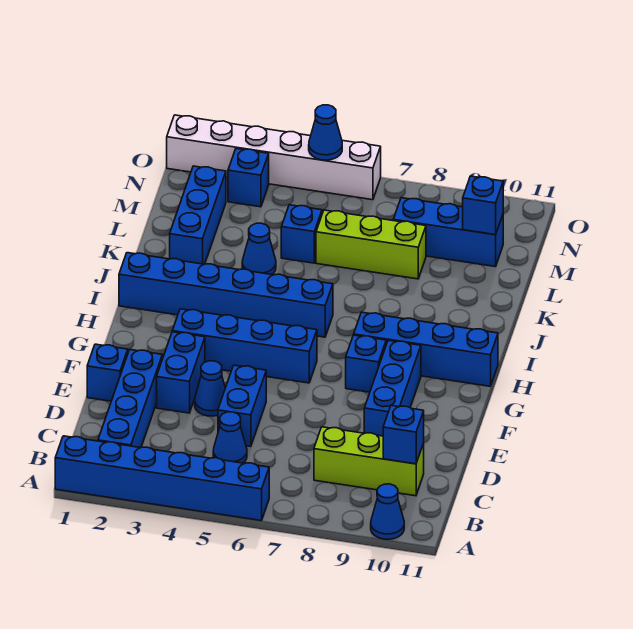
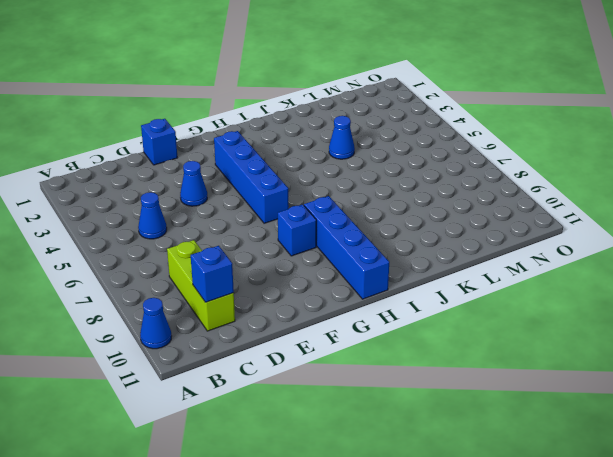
none -> blue brick A1:A6 level 1
none -> blue brick B2:E2 level 1
none -> blue brick D5:E5 level 1

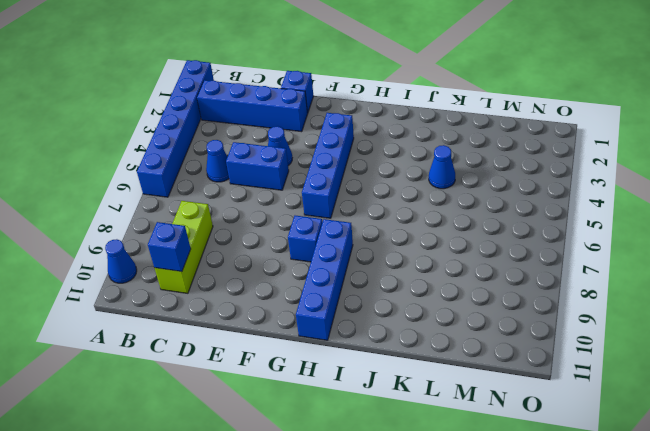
none -> blue brick E3:F3 level 1
none -> blue brick E9:G9 level 1
none -> blue brick I1:I6 level 1

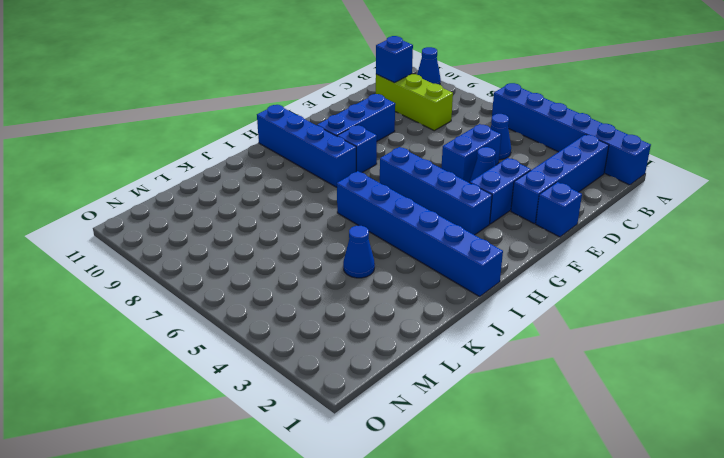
none -> blue brick K2:M2 level 1
none -> blue brick L5 level 1
none -> lime brick L6:L8 level 1

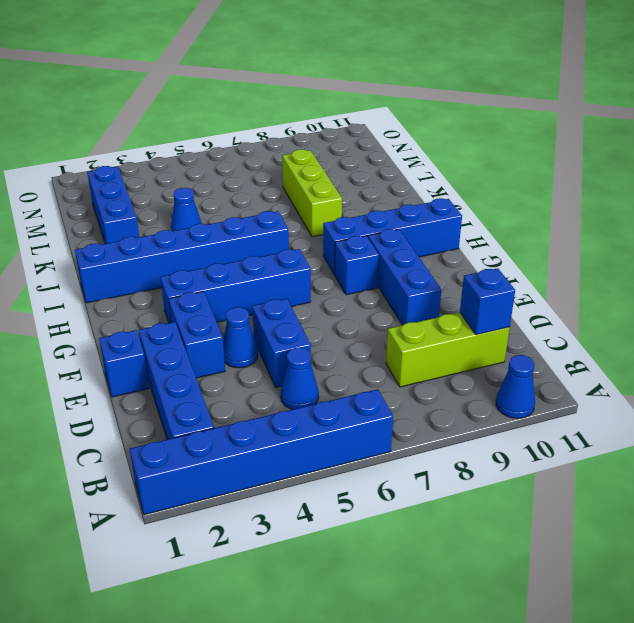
lime brick J8:L8 level 1 -> lime brick L6:L8 level 1
none -> blue brick L5 level 1
none -> blue brick M8:M10 level 1
none -> blue brick N3 level 1

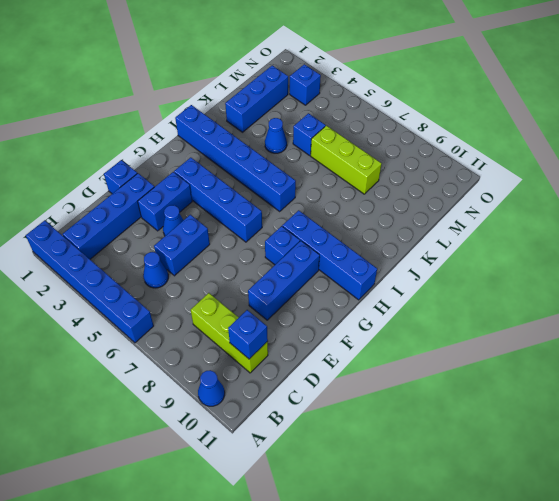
none -> blue brick M8:M10 level 1
none -> white brick O1:O6 level 1
none -> blue brick M10 level 2

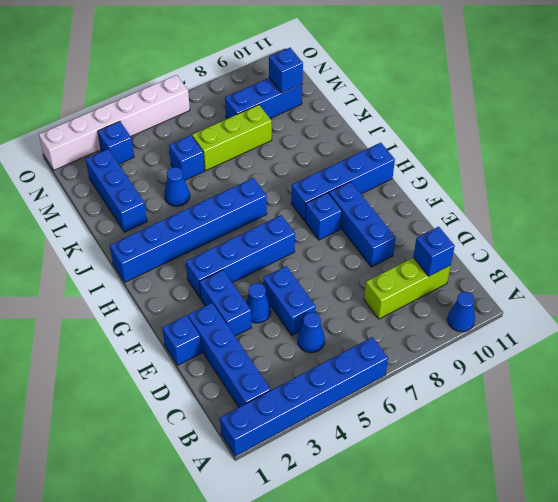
none -> blue cone O5 level 2

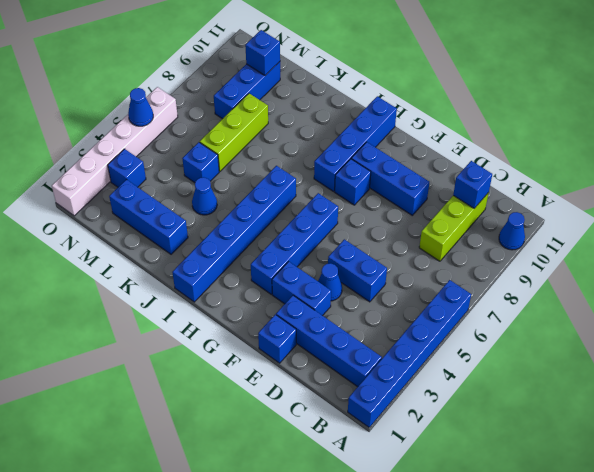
none -> blue cone C5 level 1

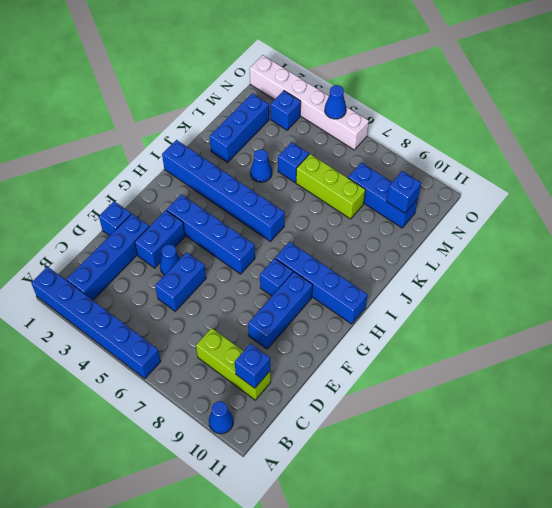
none -> blue cone C5 level 1

